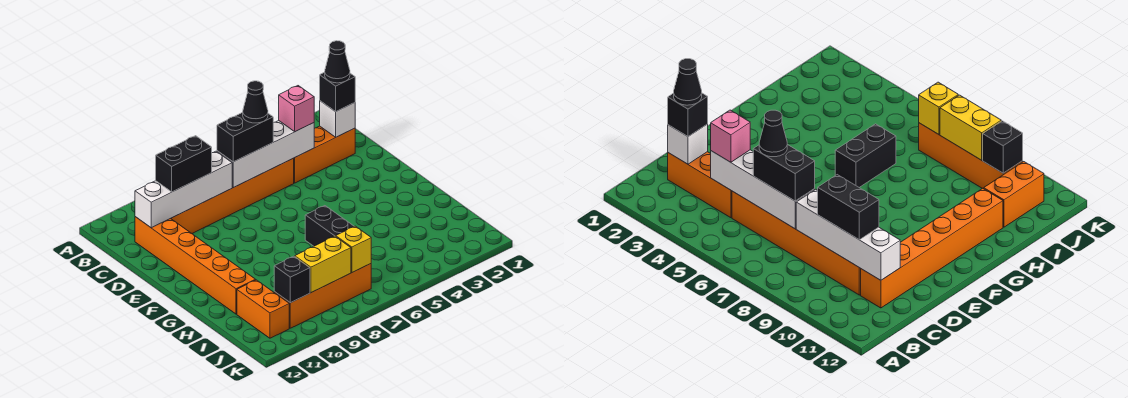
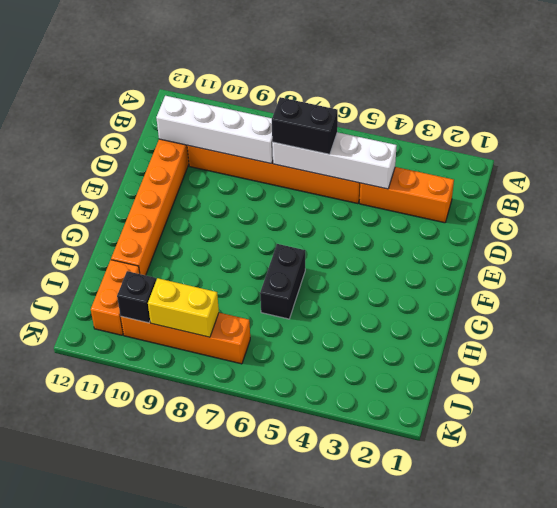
none -> white brick C2 level 2
none -> yellow brick J7 level 2
none -> black brick C2 level 3

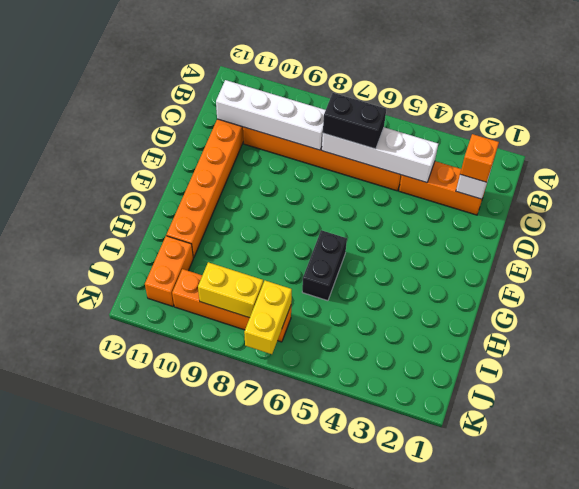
orange brick C2 level 3 -> black brick C2 level 3
yellow brick J7:K7 level 2 -> yellow brick J7 level 2
none -> black brick J10 level 2
none -> pink brick C4 level 3
none -> black brick C9:C10 level 3

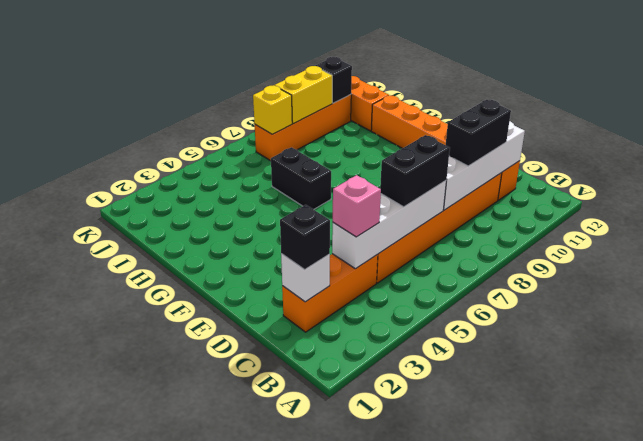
none -> black cone C2 level 4
none -> black cone C6 level 4

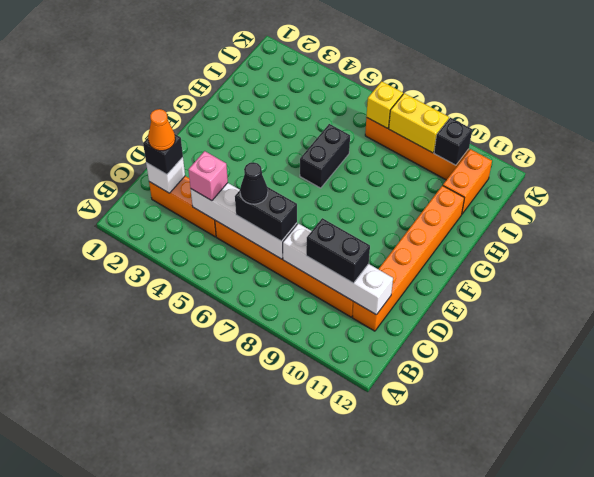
orange cone C2 level 4 -> black cone C2 level 4

